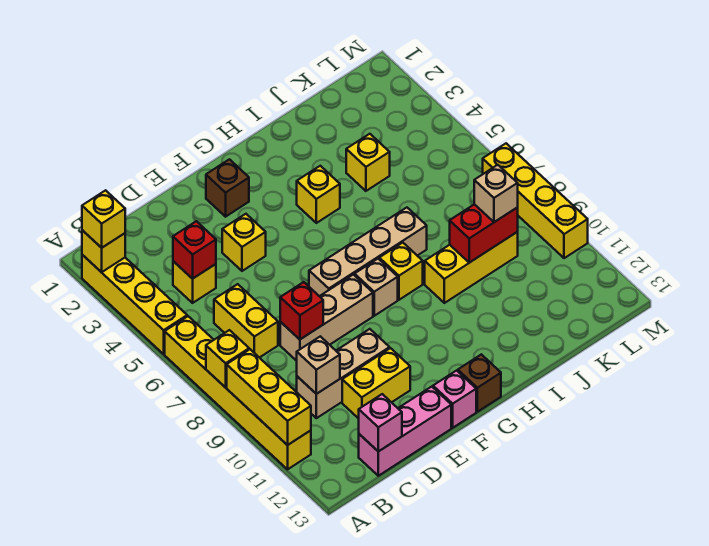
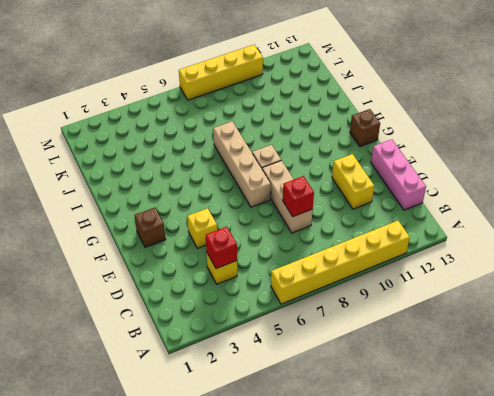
none -> yellow brick A2:A5 level 1
none -> yellow brick C6:C7 level 1
none -> tan brick C10:E10 level 1

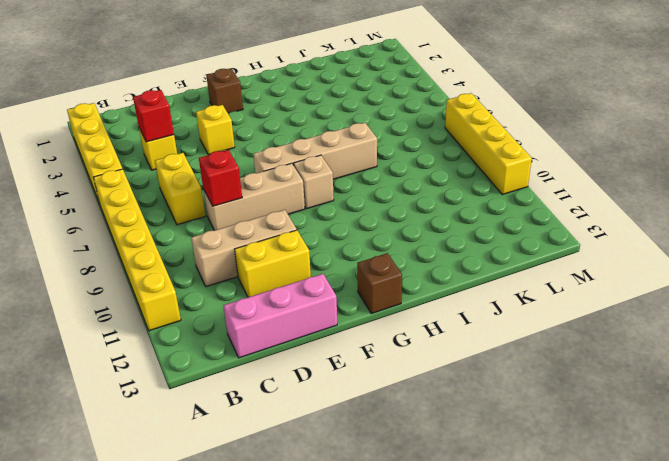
none -> pink brick F13 level 1
none -> yellow brick H4 level 1
none -> yellow brick H8 level 1

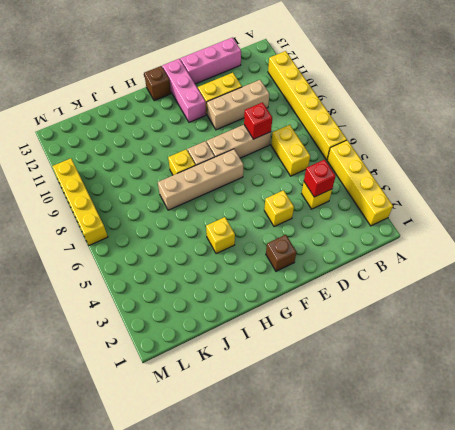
pink brick F11:F13 level 1 -> pink brick F13 level 1
none -> yellow brick I9:K9 level 1
none -> yellow brick J4 level 1
none -> yellow brick A2 level 2

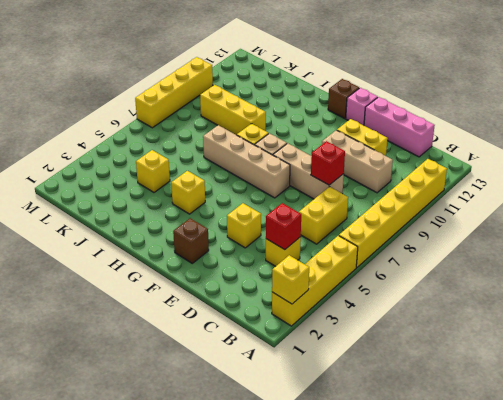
none -> yellow brick A8 level 2
none -> yellow brick A9:A11 level 2
none -> tan brick C10 level 2

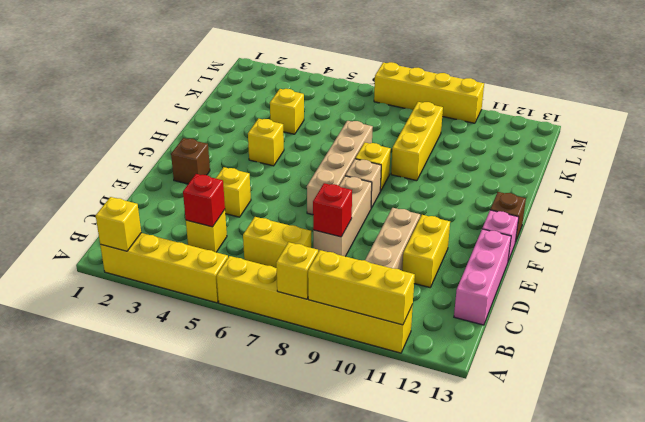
none -> tan brick C10 level 2
none -> pink brick C13 level 2
none -> red brick J9:K9 level 2

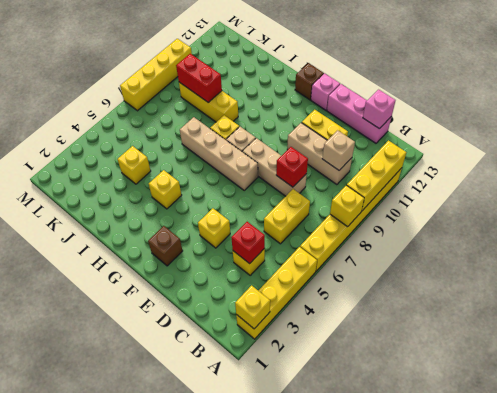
none -> yellow brick A2 level 3
none -> tan brick K9 level 3

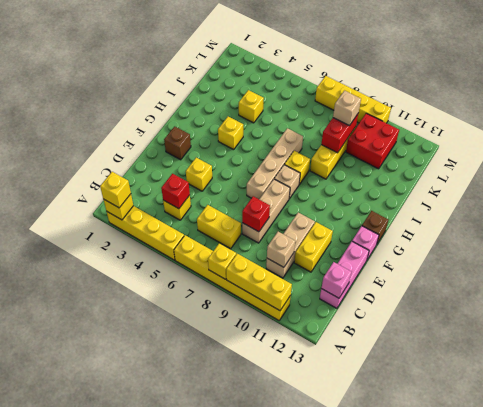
red brick K10:L11 level 1 -> none

